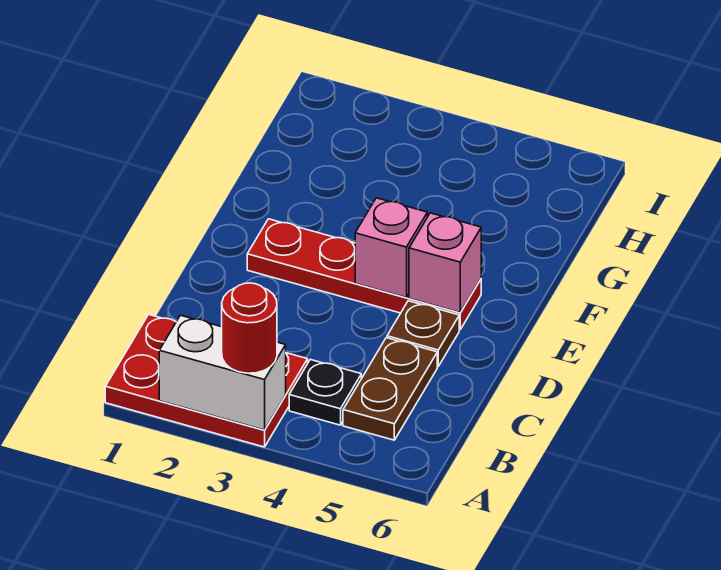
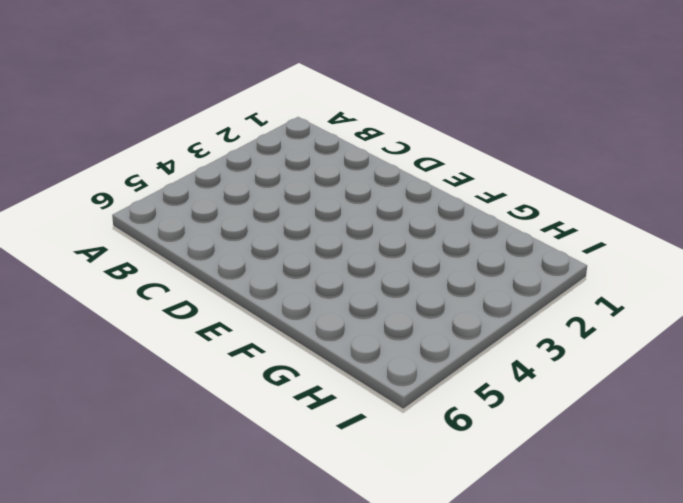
none -> red plate A1:B3 level 1
none -> black plate B4 level 1

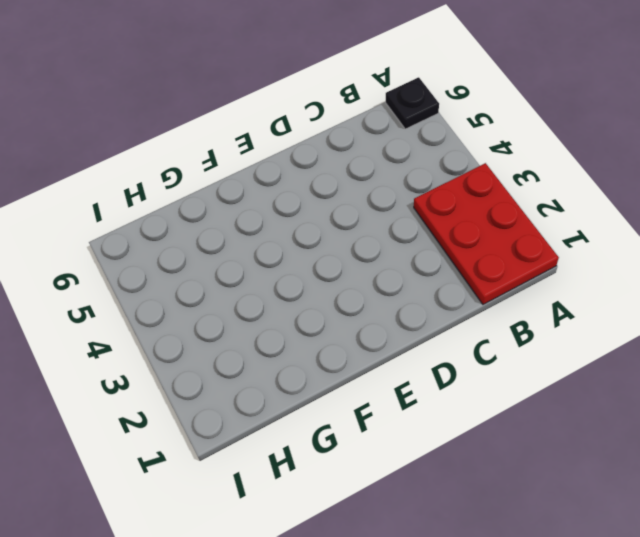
black plate A6 level 1 -> black plate B4 level 1
none -> brown plate B5:C5 level 1
none -> brown plate D5 level 1

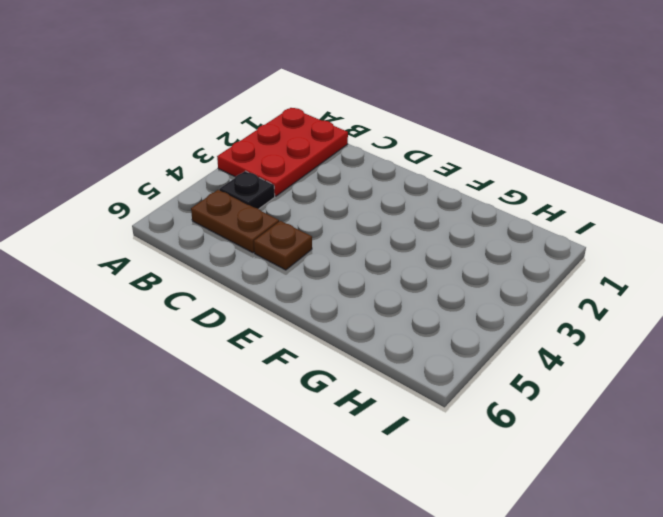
none -> red plate E2:E5 level 1
none -> white brick A2:A3 level 2

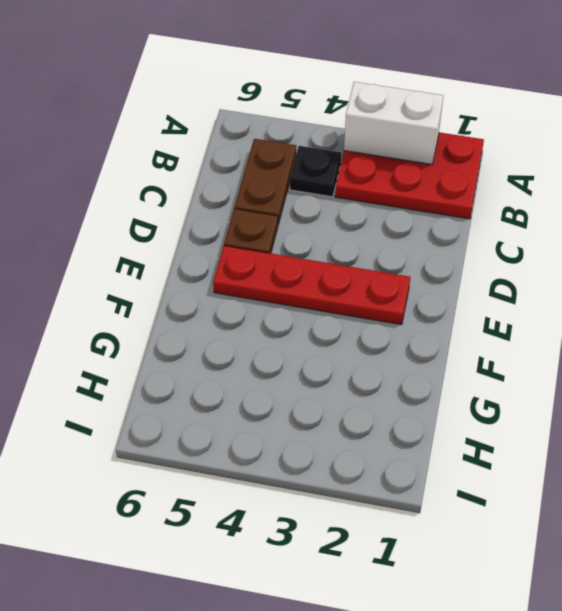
none -> pink brick E4 level 2
none -> pink brick E5 level 2

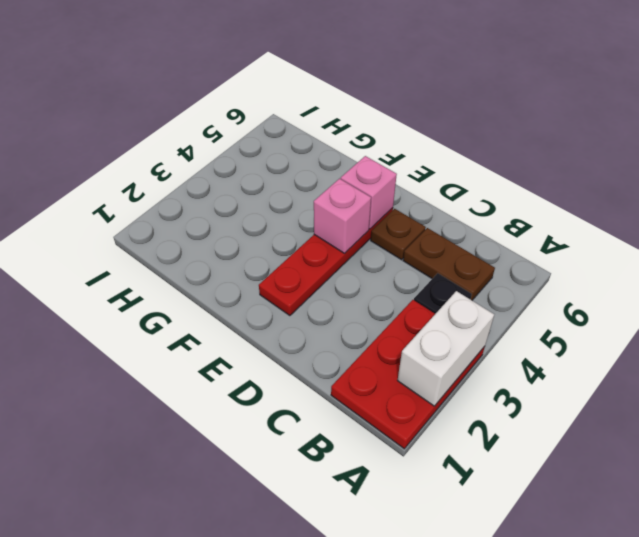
none -> red round brick A3 level 3

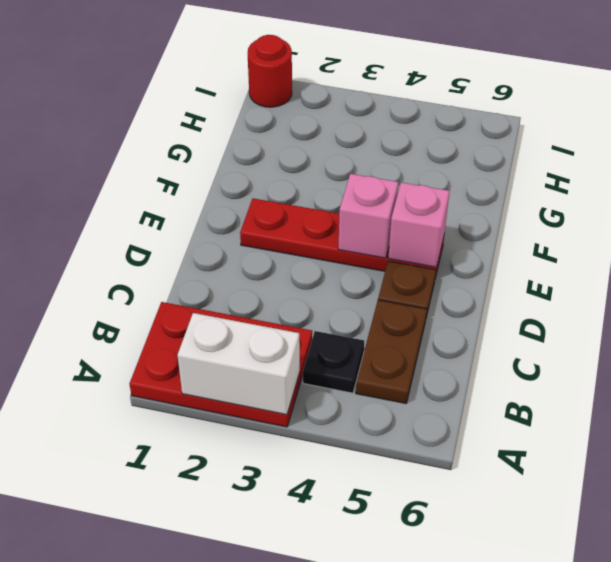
red round brick I1 level 1 -> red round brick A3 level 3

